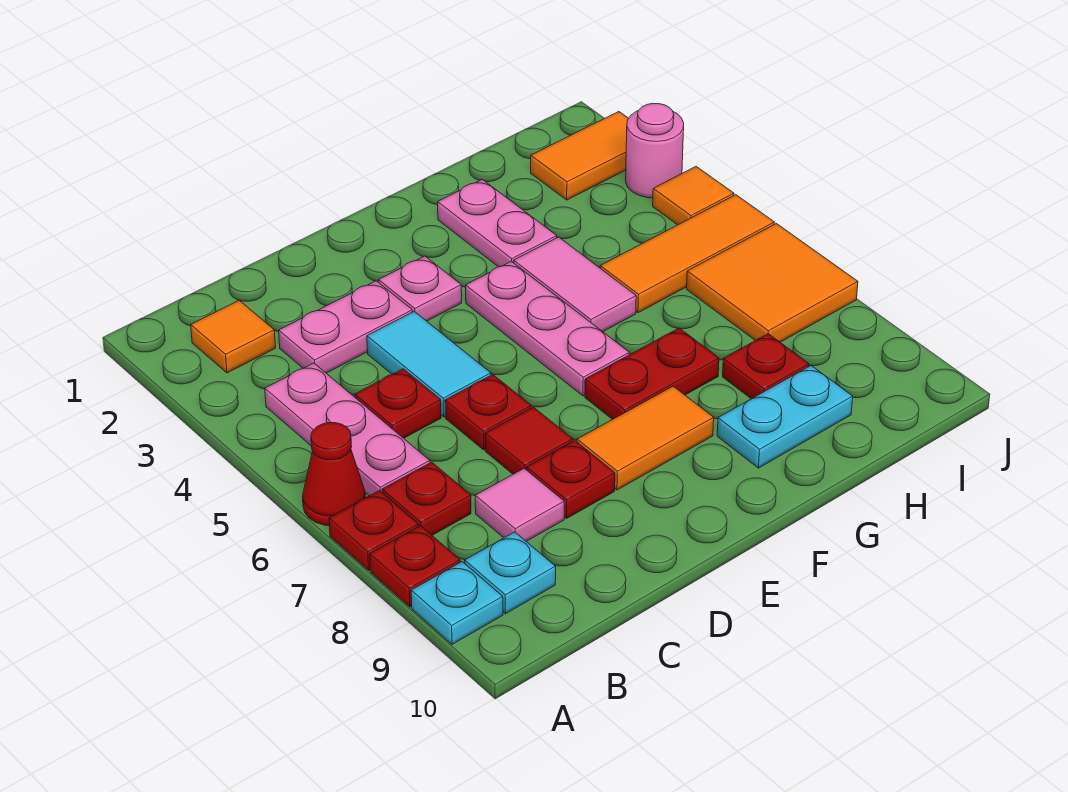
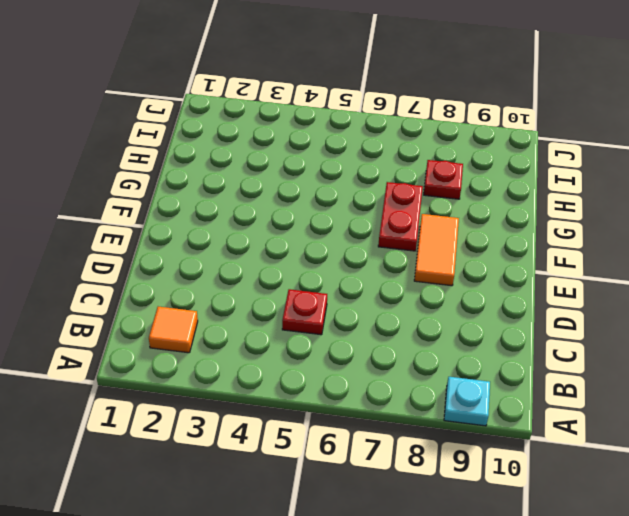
none -> red cone A6 level 1
none -> red plate A7 level 1
none -> red plate A8 level 1

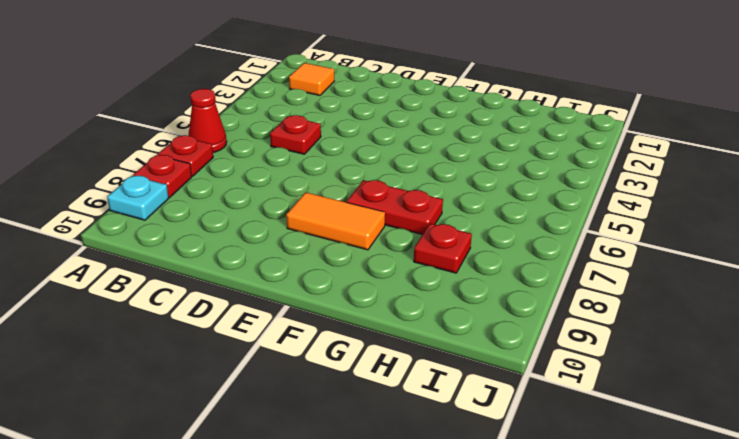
none -> pink plate B4:B6 level 1
none -> red plate B7 level 1
none -> cyan plate B9 level 1

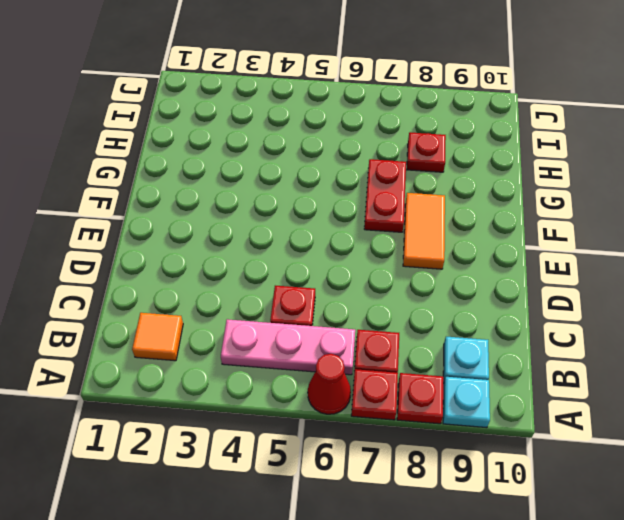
none -> pink plate C3:D3 level 1
none -> pink tile C8 level 1
none -> cyan tile D4:D5 level 1

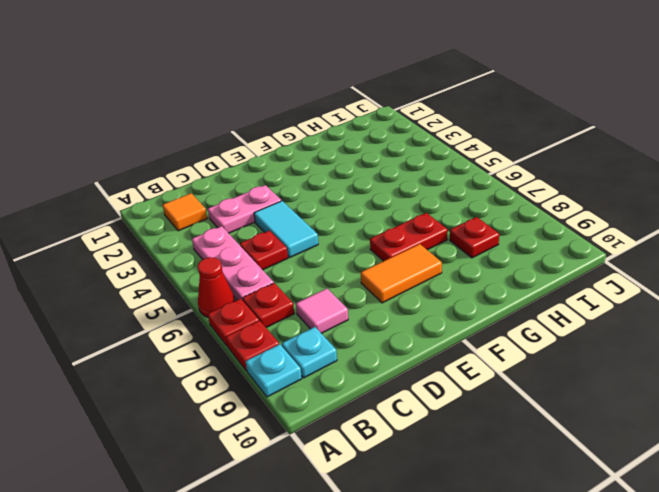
none -> red plate D6 level 1
none -> red tile D7 level 1
none -> red plate D8 level 1

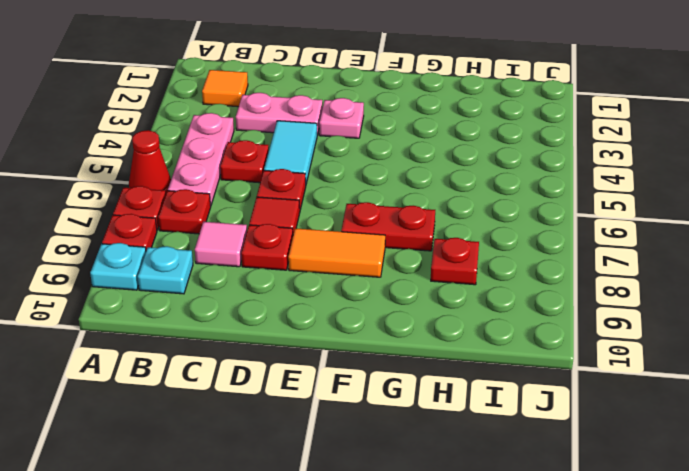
none -> pink plate F4:F6 level 1
none -> pink plate G2:G3 level 1
none -> pink tile G4:G5 level 1

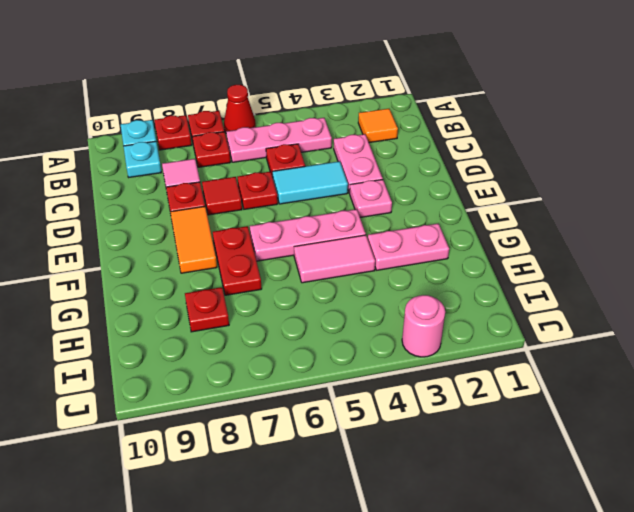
none -> cyan plate G9:H9 level 1
none -> orange tile H5:J5 level 1
none -> orange tile I2:J2 level 1

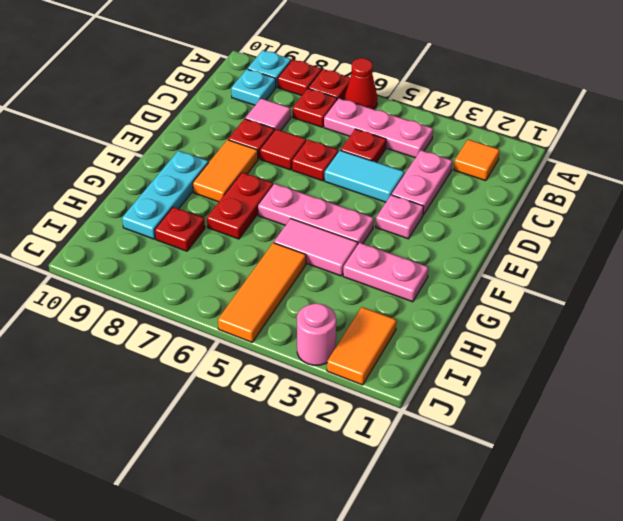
cyan plate F9:H9 level 1 -> cyan plate G9:H9 level 1
none -> orange tile I6:J7 level 1
none -> orange tile J4 level 1

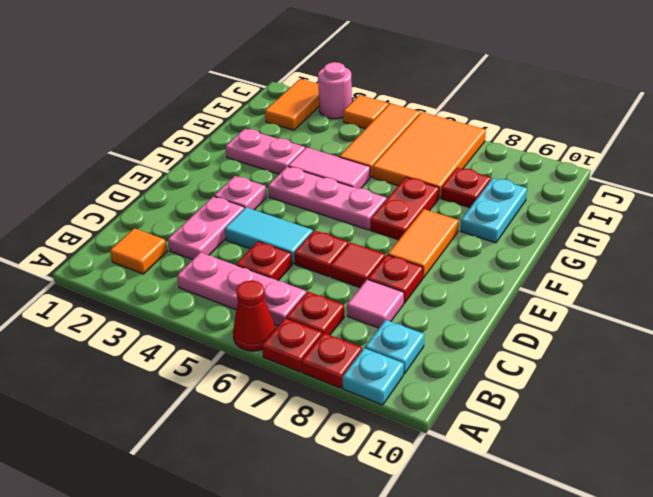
orange tile H6:J7 level 1 -> orange tile I6:J7 level 1

